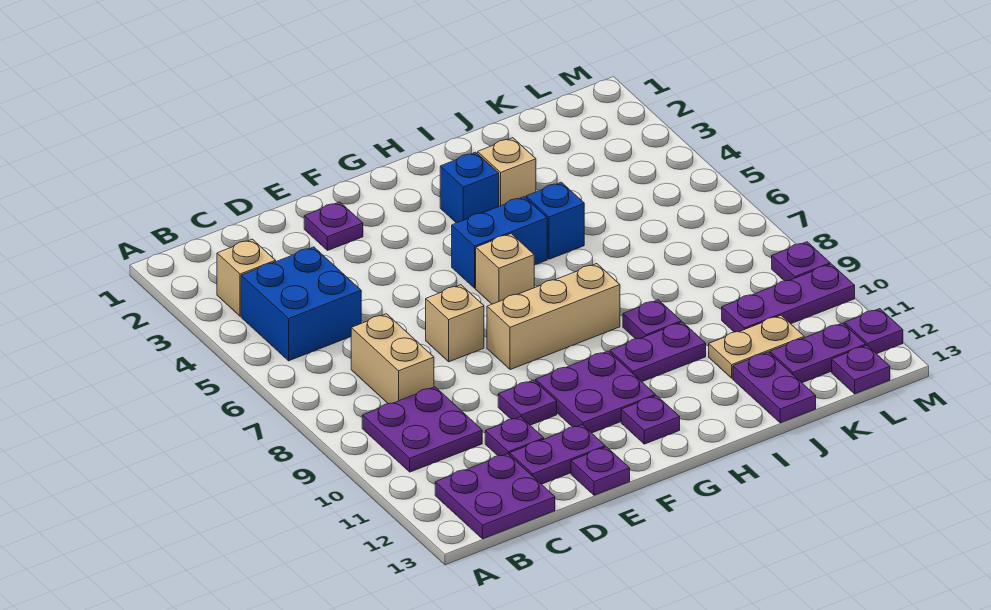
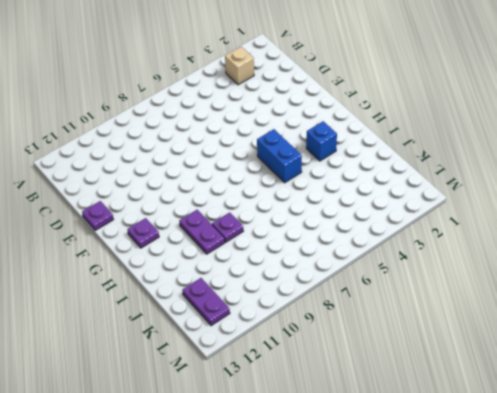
none -> blue brick B4:C5 level 1
none -> purple plate B9:C10 level 1
none -> purple plate B12:C13 level 1

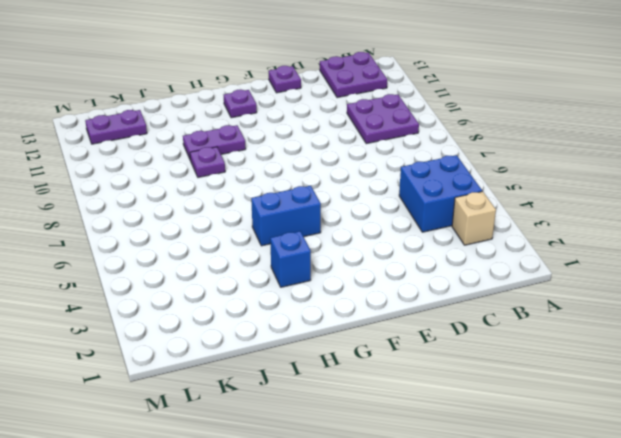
none -> tan brick C7:C8 level 1
none -> purple plate D11 level 1
none -> purple plate D12:E12 level 1

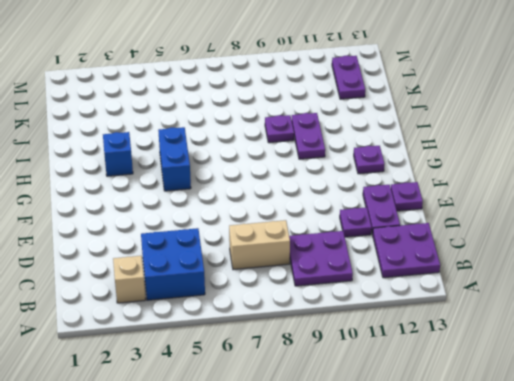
none -> purple plate E2 level 1
none -> tan brick E7 level 1
none -> purple plate E10 level 1

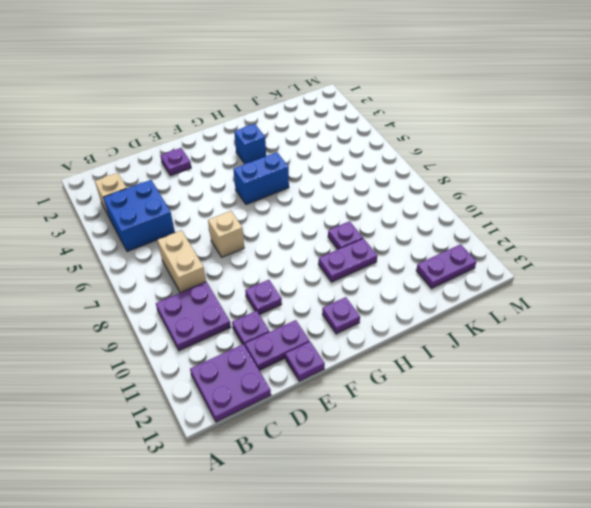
none -> tan brick F8:H8 level 1
none -> purple plate F10:G11 level 1
none -> tan brick G6 level 1

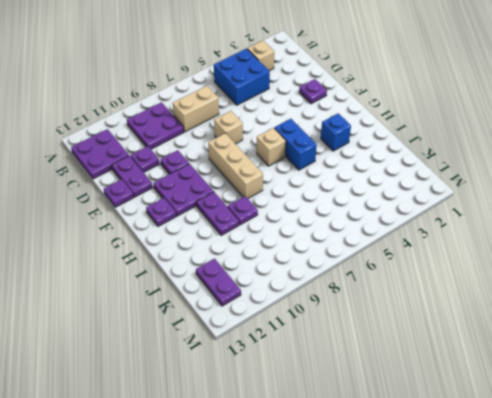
none -> tan brick I3 level 1
none -> blue brick I5 level 1
none -> tan plate J11:K11 level 1

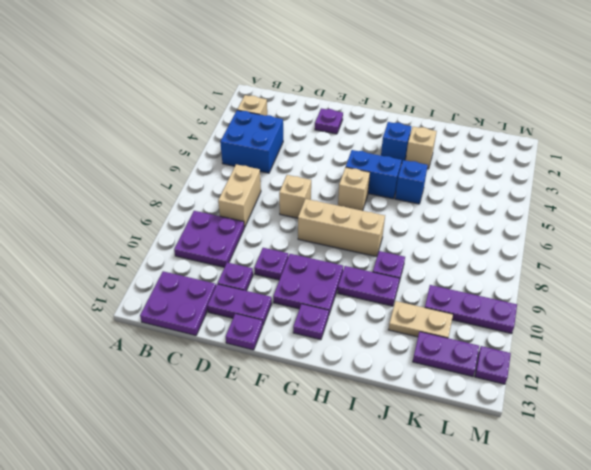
none -> purple plate J12:J13 level 1
none -> purple plate L13 level 1
none -> purple plate M9 level 1

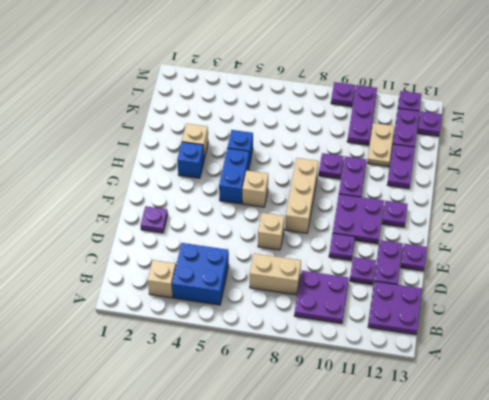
purple plate I12:J12 level 1 -> purple plate J12:J13 level 1

